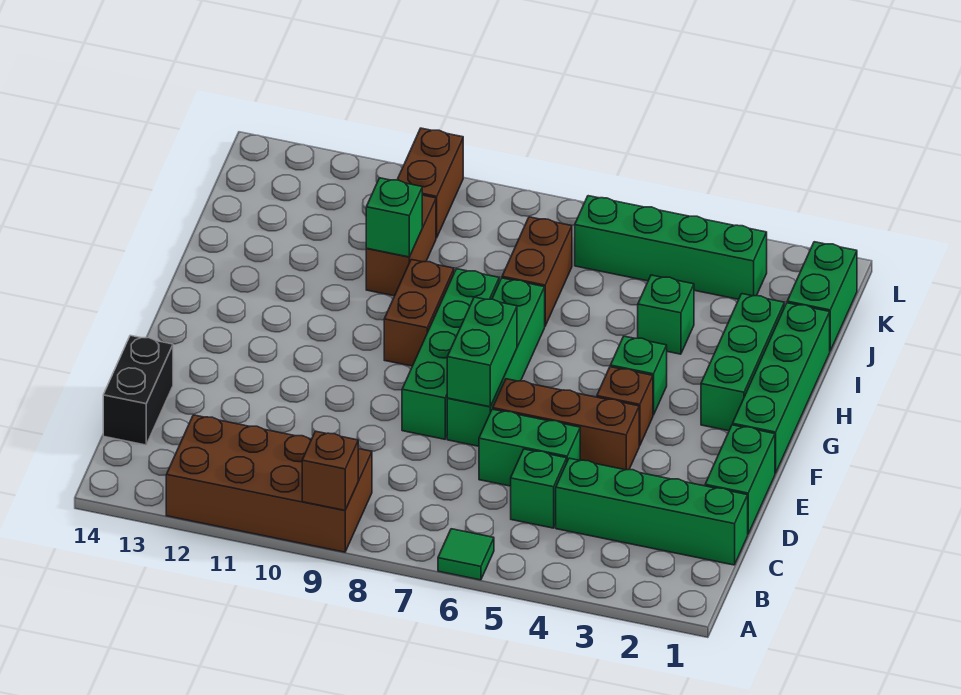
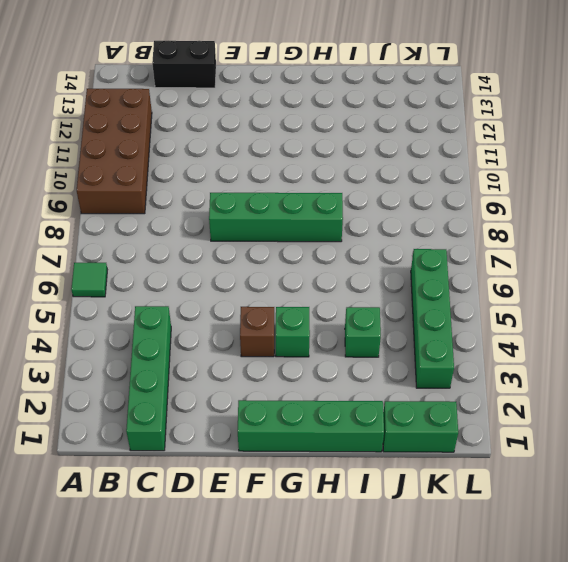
none -> green brick C5 level 1
none -> green brick D1:E1 level 1
none -> green brick D5:D6 level 1

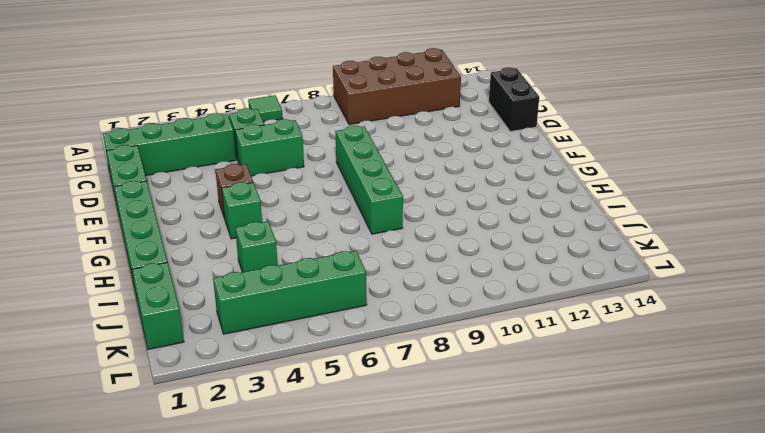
none -> brown brick E4:E6 level 1
none -> green brick E7:H7 level 1
none -> green brick G2:I2 level 1

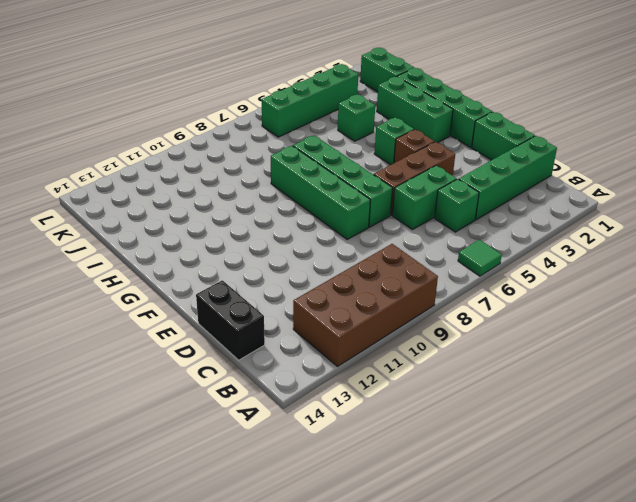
none -> brown brick G9:H9 level 1
none -> brown brick I7:J7 level 1
none -> brown brick I10:J10 level 1

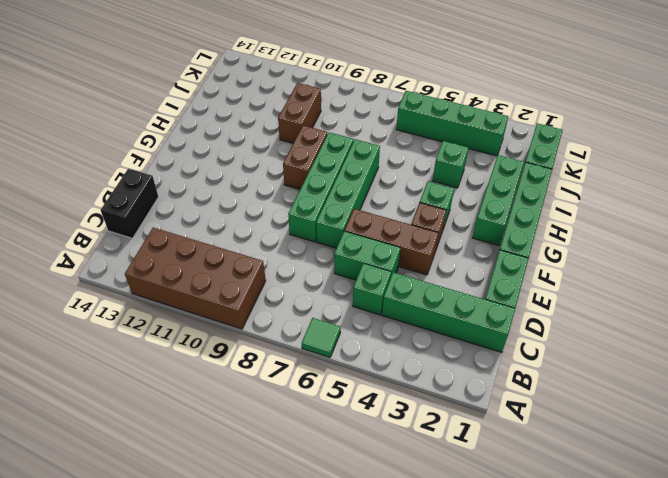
none -> brown brick I7:J7 level 1
none -> brown brick K10:L10 level 1
none -> brown brick A9 level 2

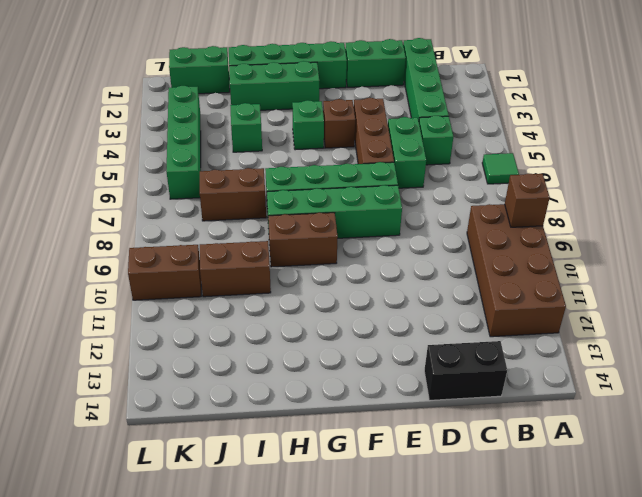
none -> green brick E7:F7 level 2
none -> green brick I10 level 2

